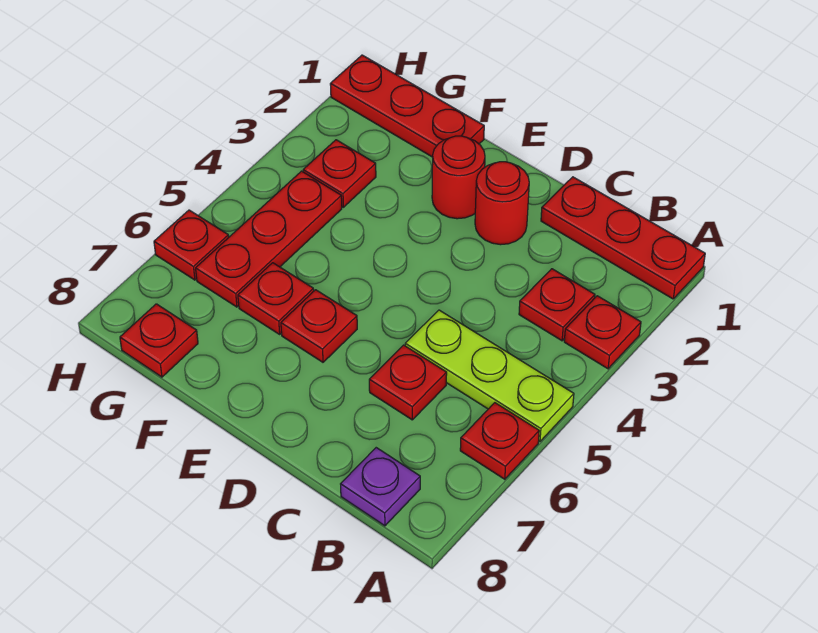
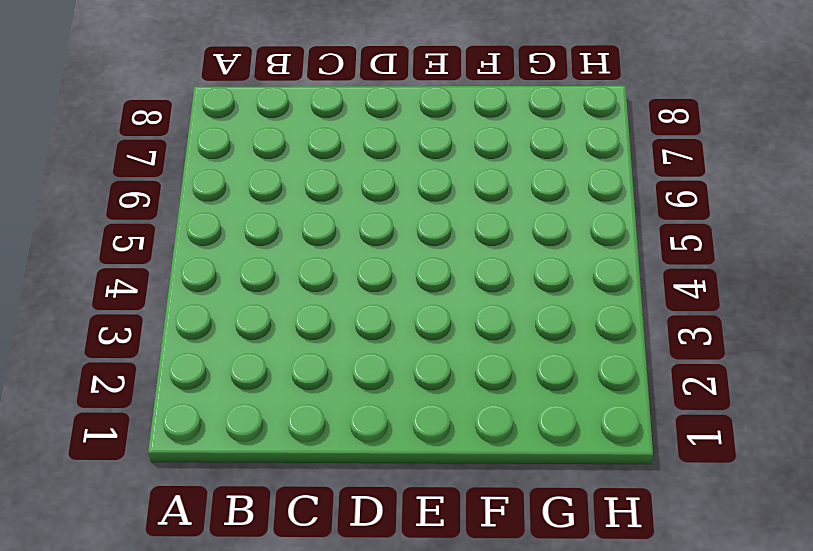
none -> red plate A1:C1 level 1
none -> red plate A3 level 1
none -> lime plate A5:C5 level 1

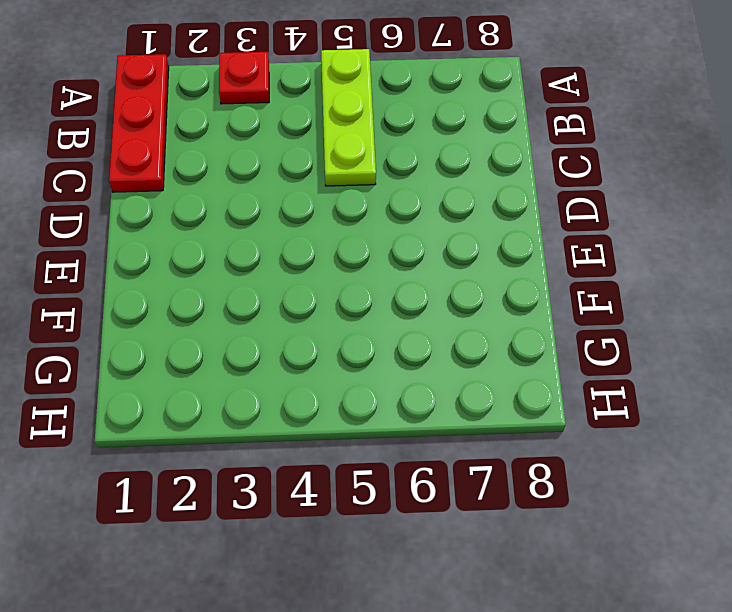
none -> red plate A6 level 1
none -> red plate B3 level 1
none -> purple plate B8 level 1

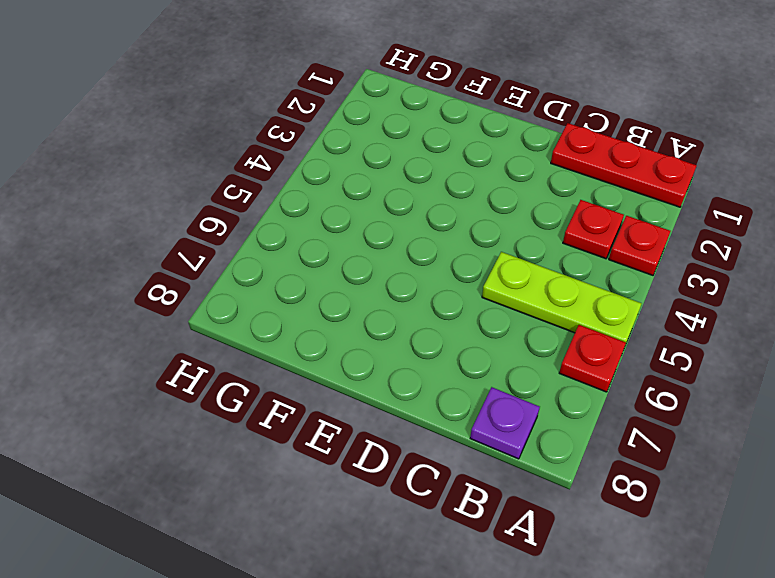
none -> red plate C6 level 1
none -> red round brick D2 level 1
none -> red round brick E2 level 1

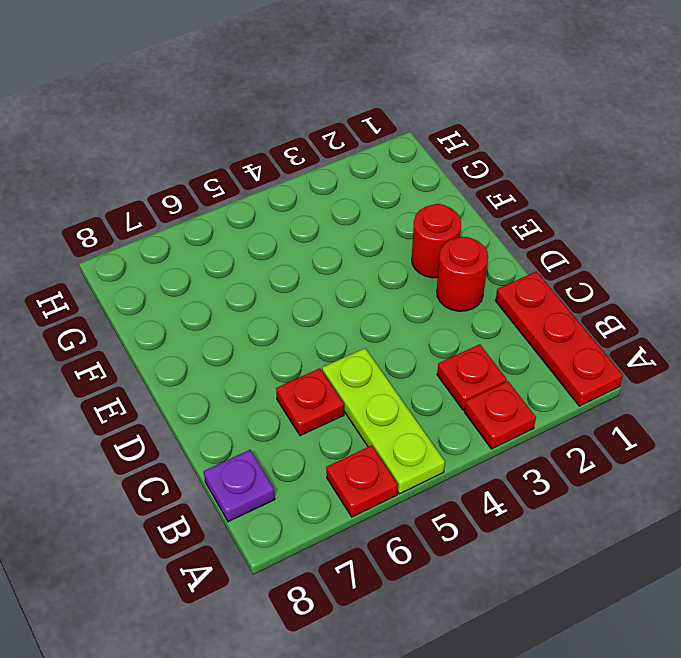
none -> red plate E6 level 1
none -> red plate F1:H1 level 1
none -> red plate F6 level 1

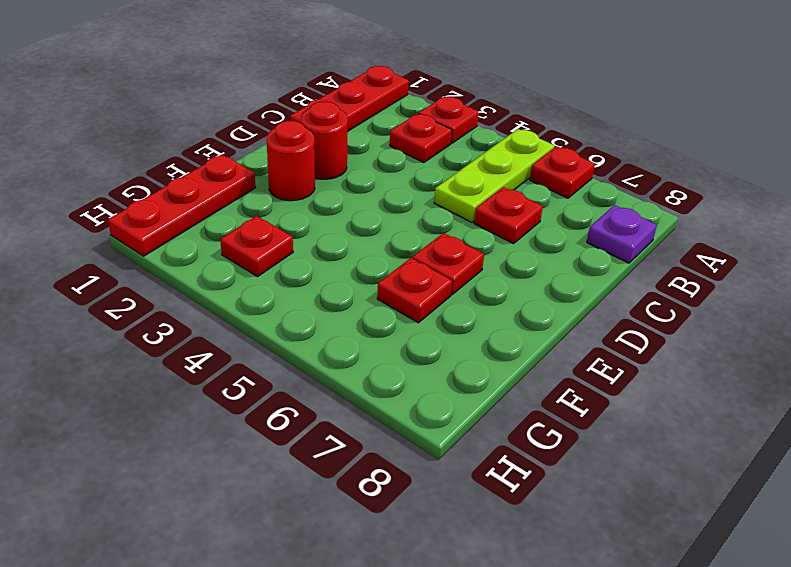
none -> red plate G4:G6 level 1
none -> red plate G8 level 1
none -> red plate H6 level 1

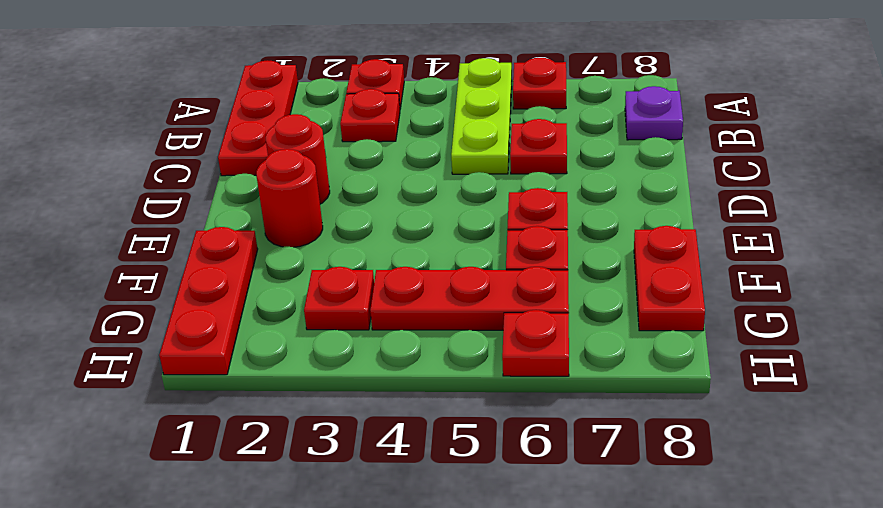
red plate F8:G8 level 1 -> red plate G8 level 1

